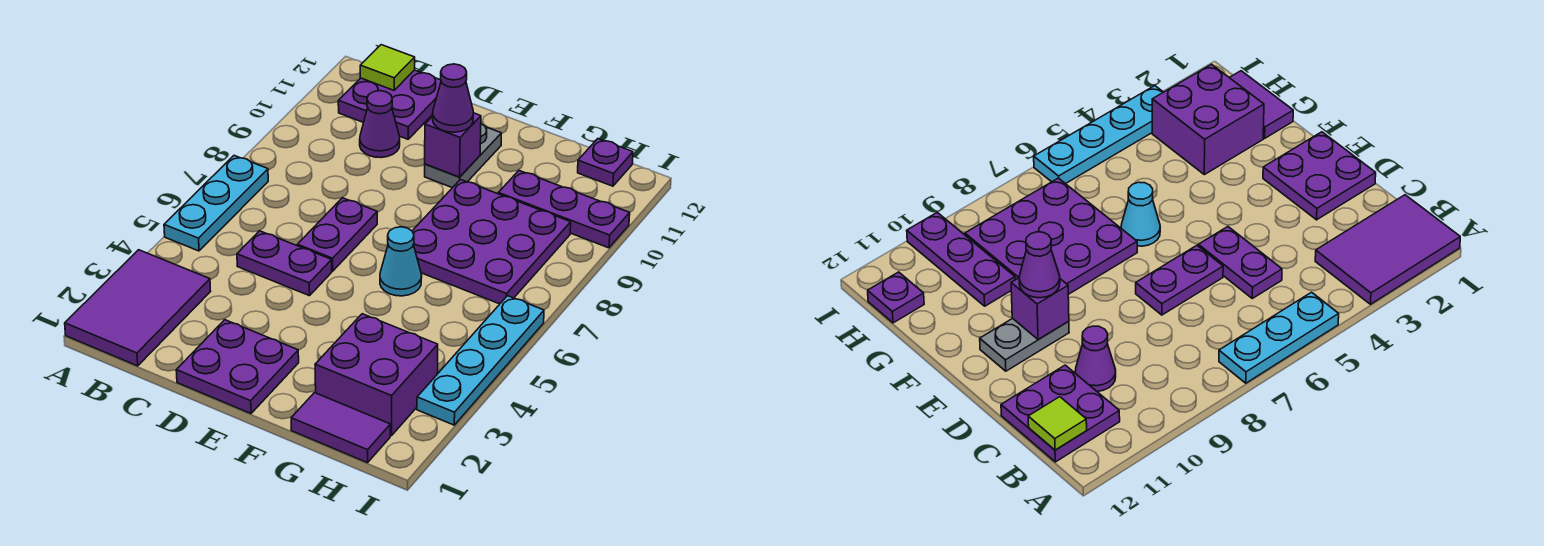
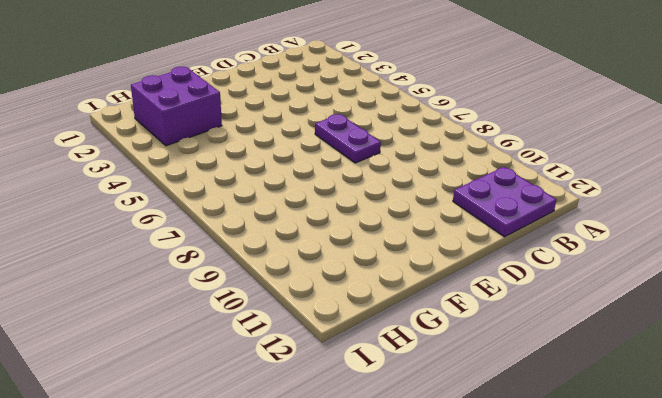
none -> purple tile A1:B3 level 1
none -> cyan plate A5:A7 level 1
none -> purple plate C5:D5 level 1

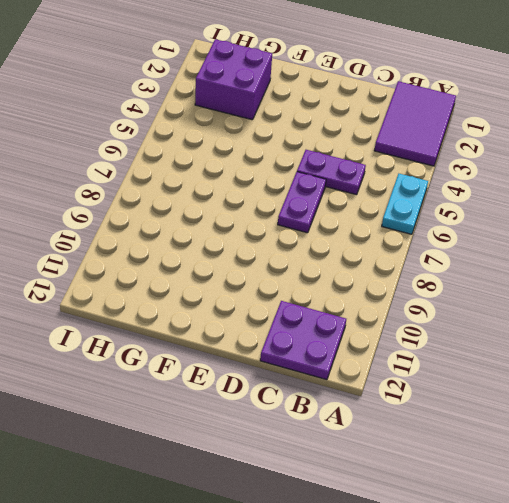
cyan plate A5:A6 level 1 -> cyan plate A5:A7 level 1
none -> purple cone C10 level 1
none -> purple plate D1:E2 level 1
none -> grey plate E10:E11 level 1

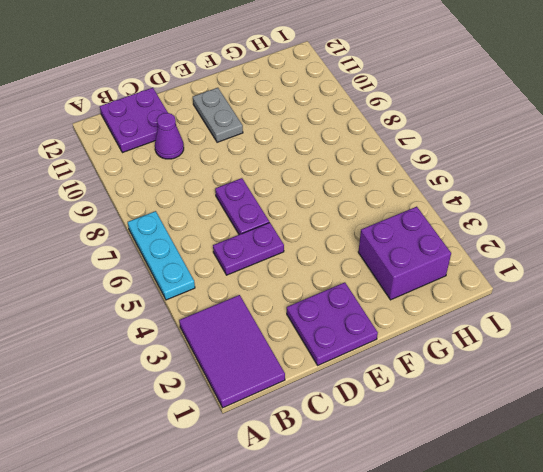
none -> cyan cone F6 level 1
none -> purple plate F7:H9 level 1
none -> purple tile G1:H1 level 1

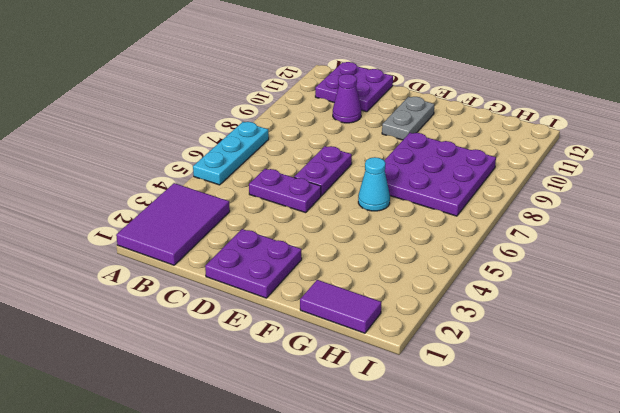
none -> purple brick G2:H3 level 1
none -> purple plate G10:I10 level 1
none -> purple plate H12 level 1

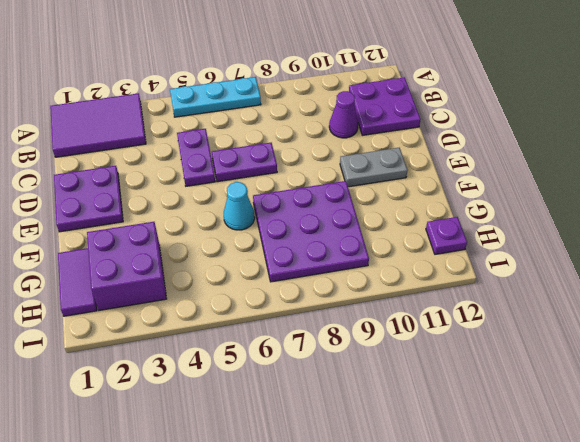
none -> purple plate G10:I10 level 1
none -> cyan plate I3:I6 level 1
none -> lime tile B12 level 2

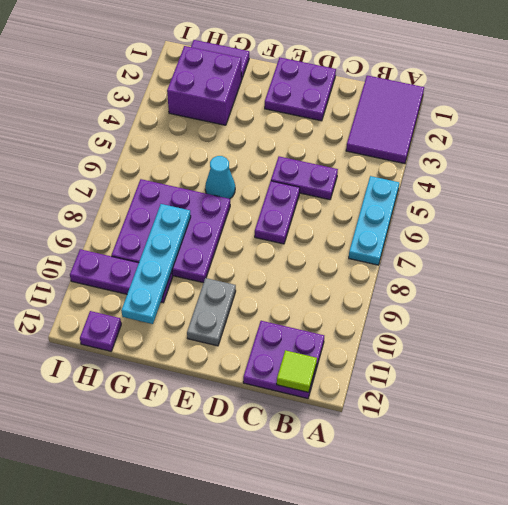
cyan plate G8:G11 level 2 -> cyan plate I3:I6 level 1
none -> purple cone C10 level 1
none -> purple brick E10 level 2
none -> purple cone E10 level 3

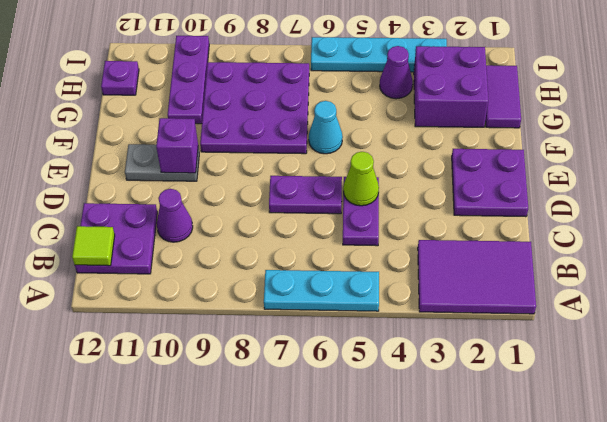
lime cone D5 level 2 -> none
purple cone H4 level 1 -> purple cone E10 level 3

